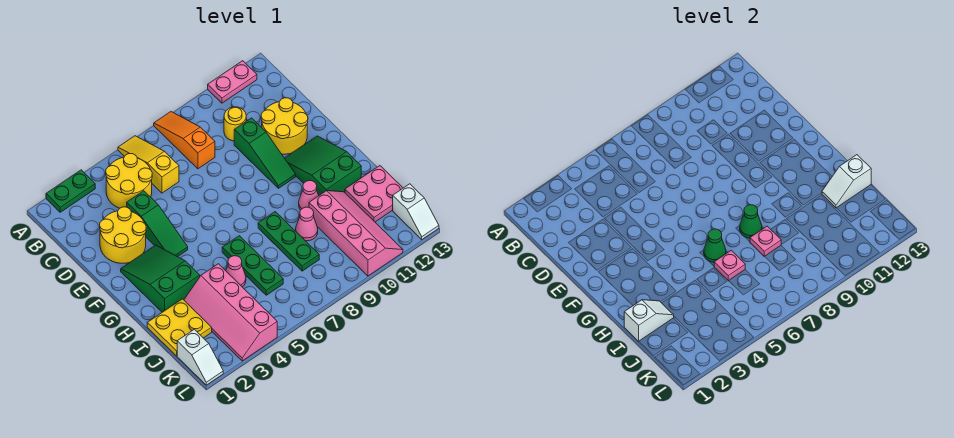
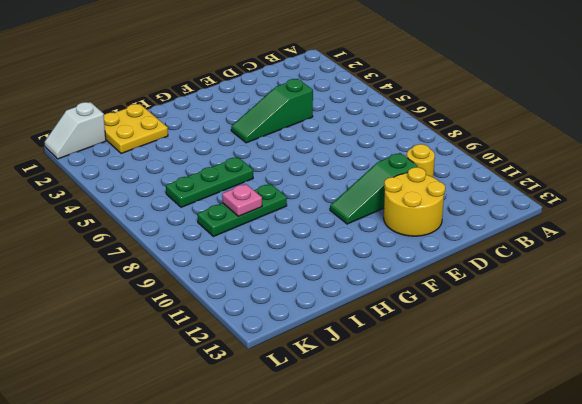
none -> green plate A2:A3 level 1
none -> yellow slope A6:C6 level 1 top C
none -> orange slope A8:C8 level 1 top C

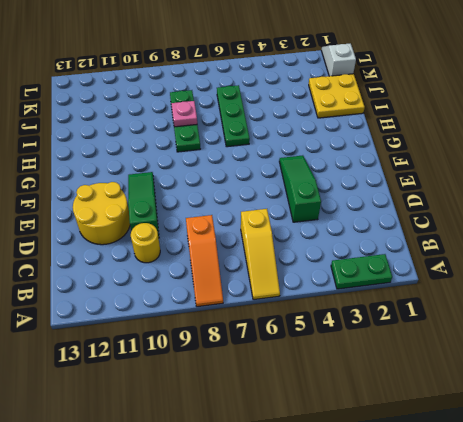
none -> pink plate A11:A12 level 1
none -> yellow round brick B4:C5 level 1
none -> yellow round brick D2:E3 level 1

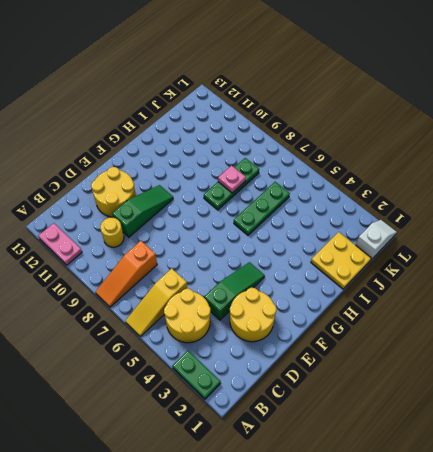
none -> green slope F2:H3 level 1 top H
none -> green slope F11:H12 level 1 top H
none -> pink cone H10 level 1

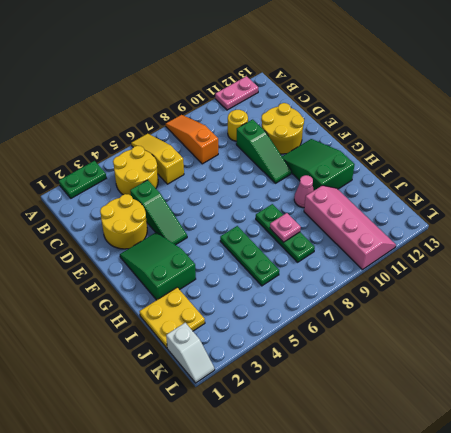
none -> pink slope I3:L4 level 1 top 4
none -> pink cone I5 level 1
none -> pink cone I9 level 1

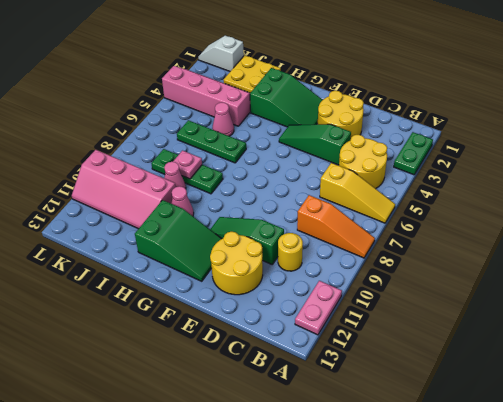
none -> pink plate I12:J13 level 1
none -> white slope K13:L13 level 1 top K
none -> green cone H6 level 2

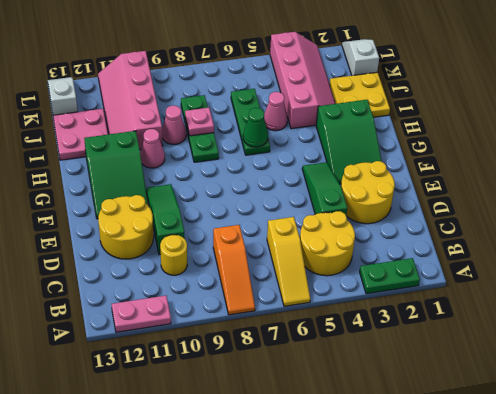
none -> green cone H8 level 2
none -> white slope I1:I2 level 2 top 1
none -> pink plate I6 level 2

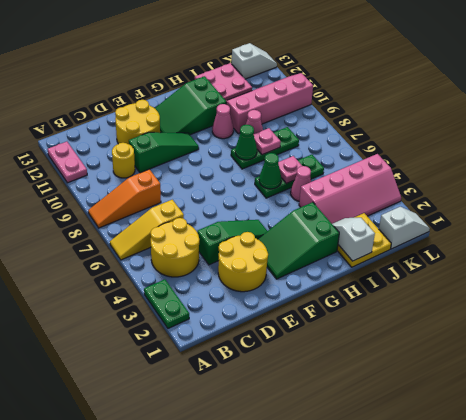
none -> white slope I12:I13 level 2 top 13

